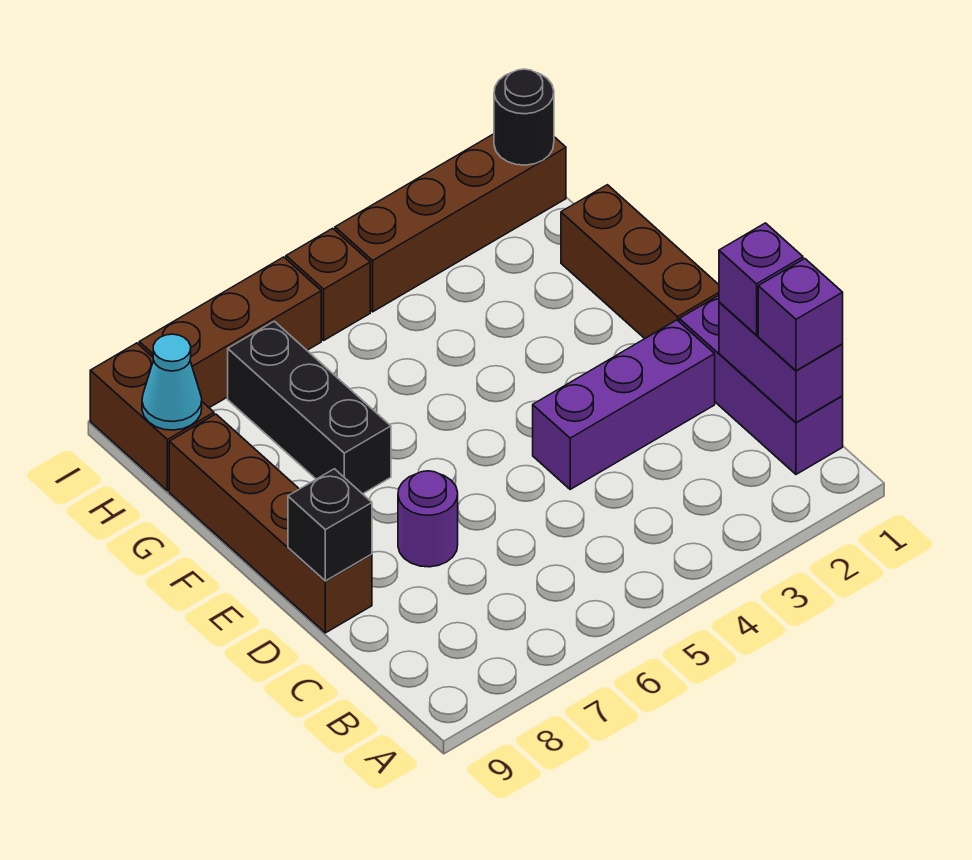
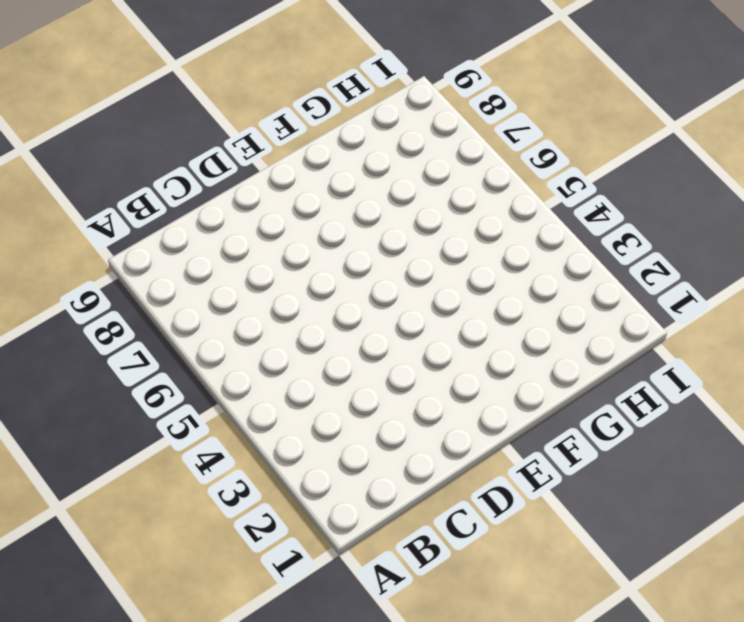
none -> purple brick B1:D1 level 1
none -> purple brick D2:D4 level 1
none -> purple round brick D7 level 1

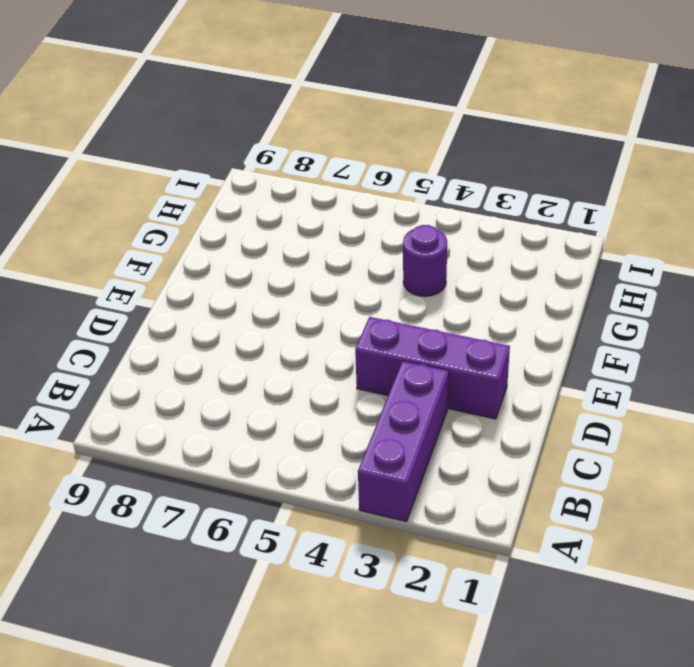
purple brick A3:C3 level 1 -> purple brick B1:D1 level 1
purple round brick G4 level 1 -> purple round brick D7 level 1
none -> brown brick D9:G9 level 1
none -> brown brick E1:G1 level 1
none -> black brick F7:H7 level 1

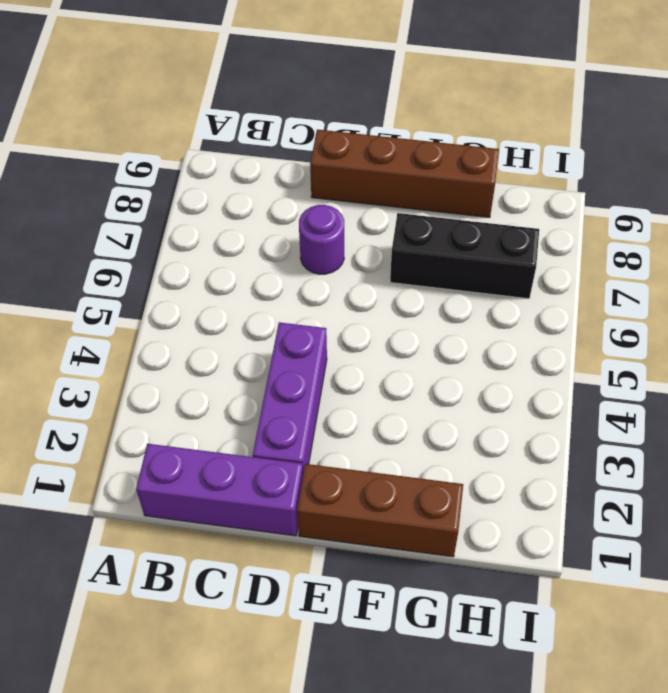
none -> brown brick H9:I9 level 1
none -> brown brick I1:I4 level 1
none -> brown brick I5 level 1

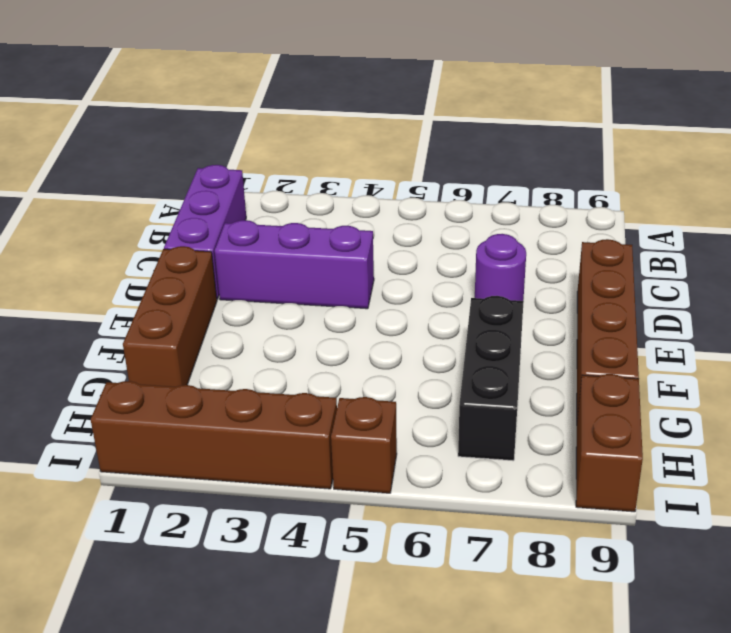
none -> brown brick I6:I8 level 1
none -> purple brick B1:C1 level 2
none -> black brick D9 level 2

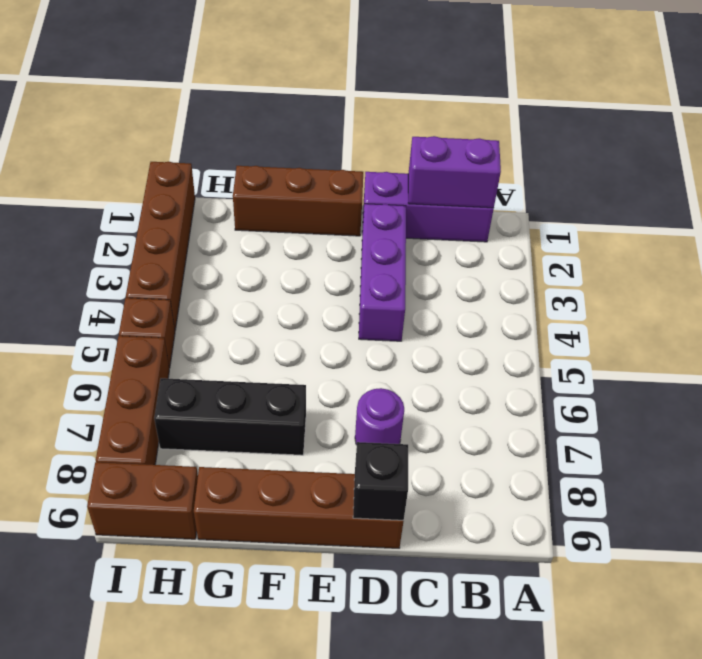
none -> cyan cone H9 level 2
none -> black round brick I1 level 2
none -> purple brick B1 level 3

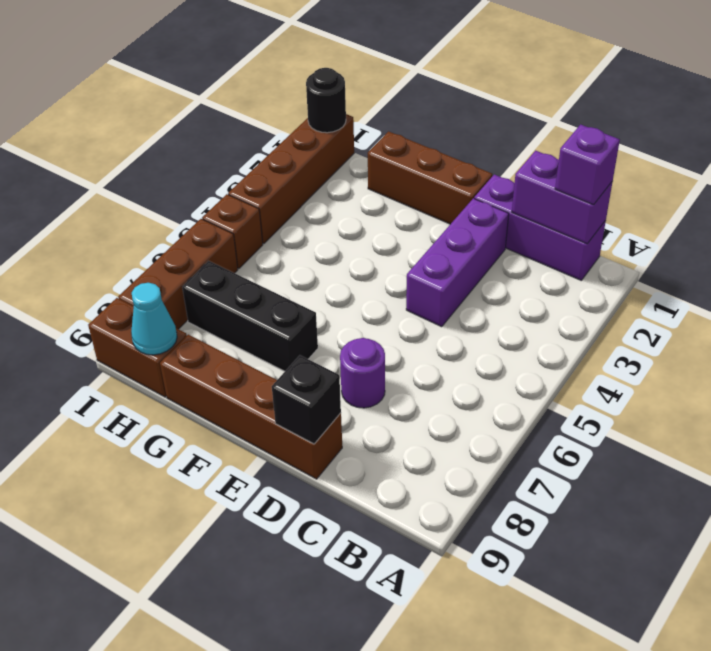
none -> purple brick C1 level 3

